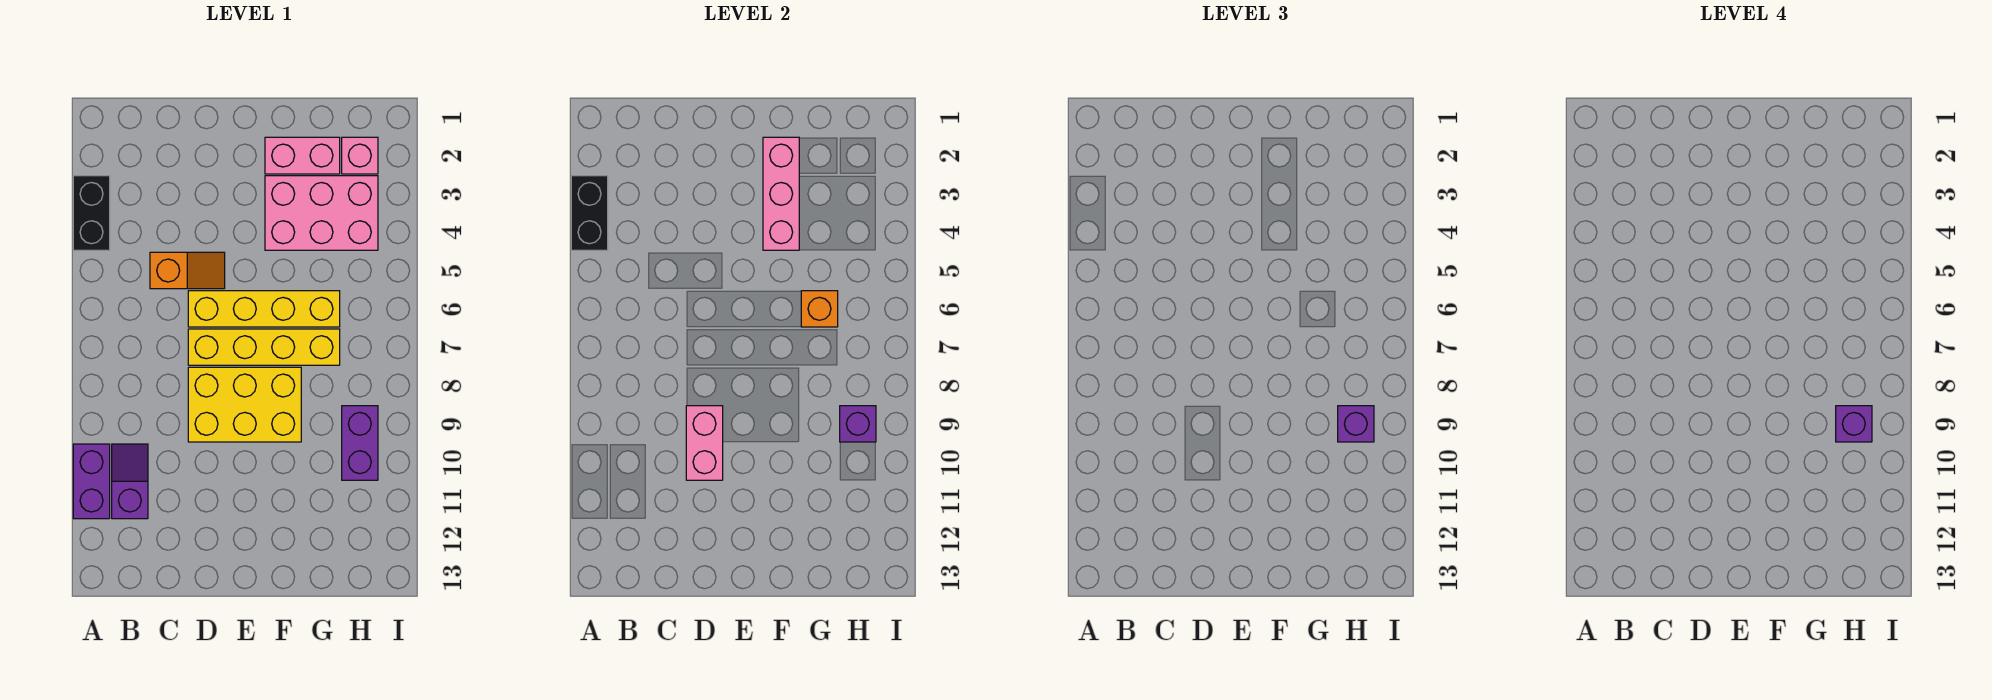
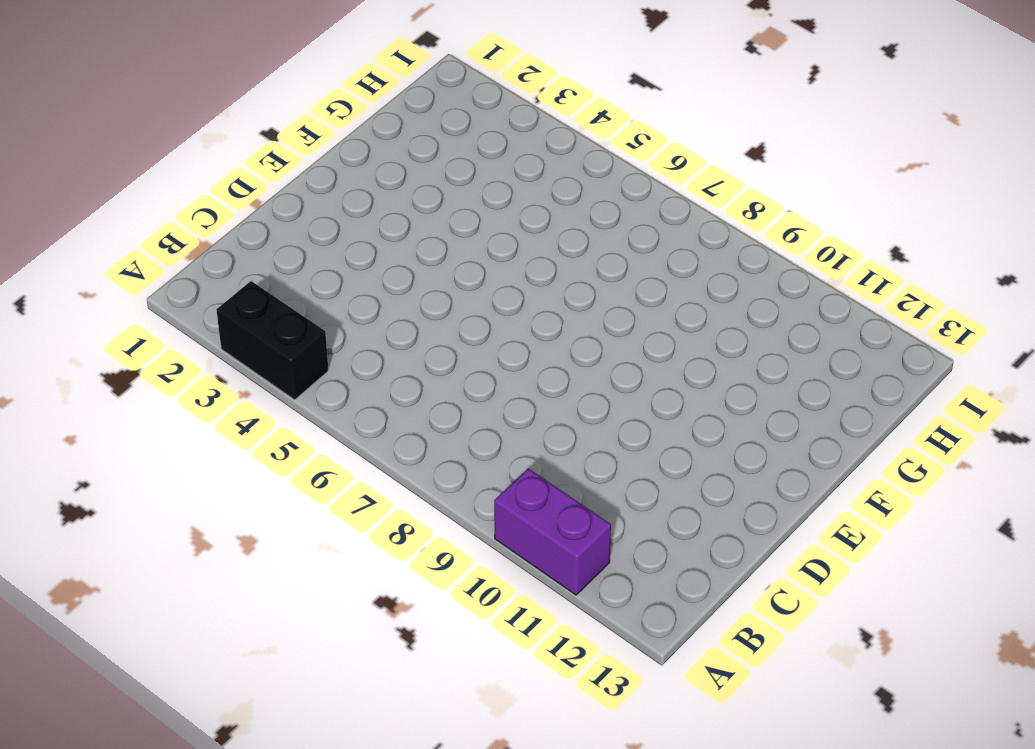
none -> purple slope B10:B11 level 1 top 11
none -> orange slope C5:D5 level 1 top C
none -> yellow brick D6:G6 level 1

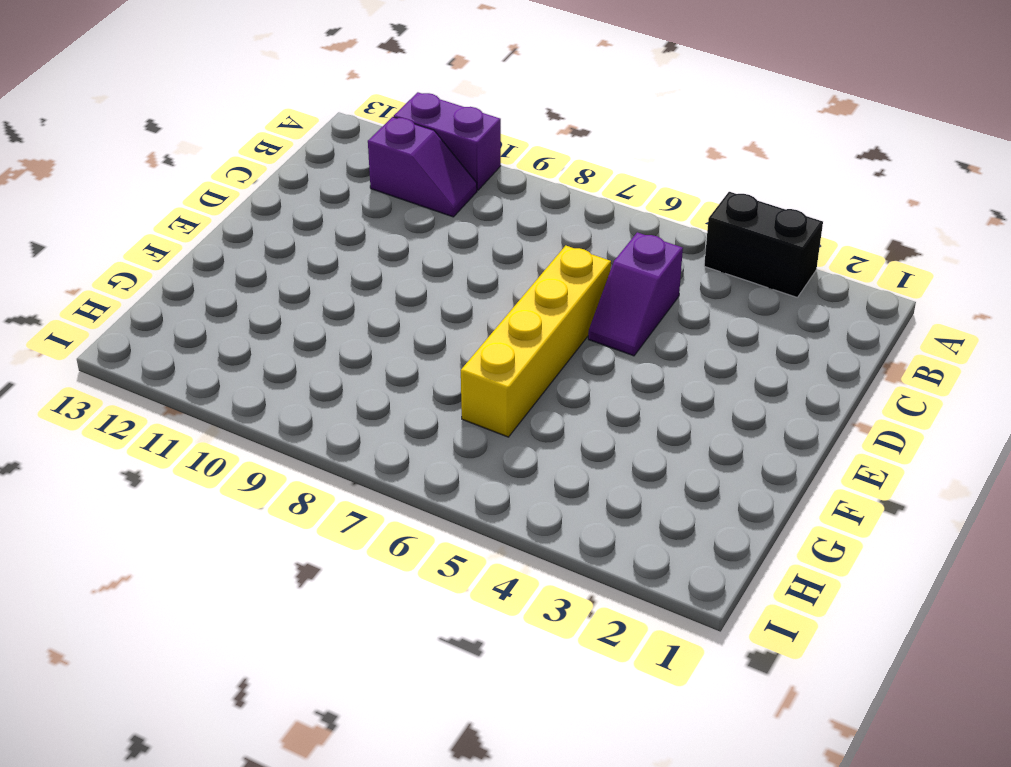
purple slope C5:D5 level 1 top C -> orange slope C5:D5 level 1 top C
none -> yellow brick D7:G7 level 1
none -> yellow brick D8:F9 level 1
none -> pink brick F2:G2 level 1

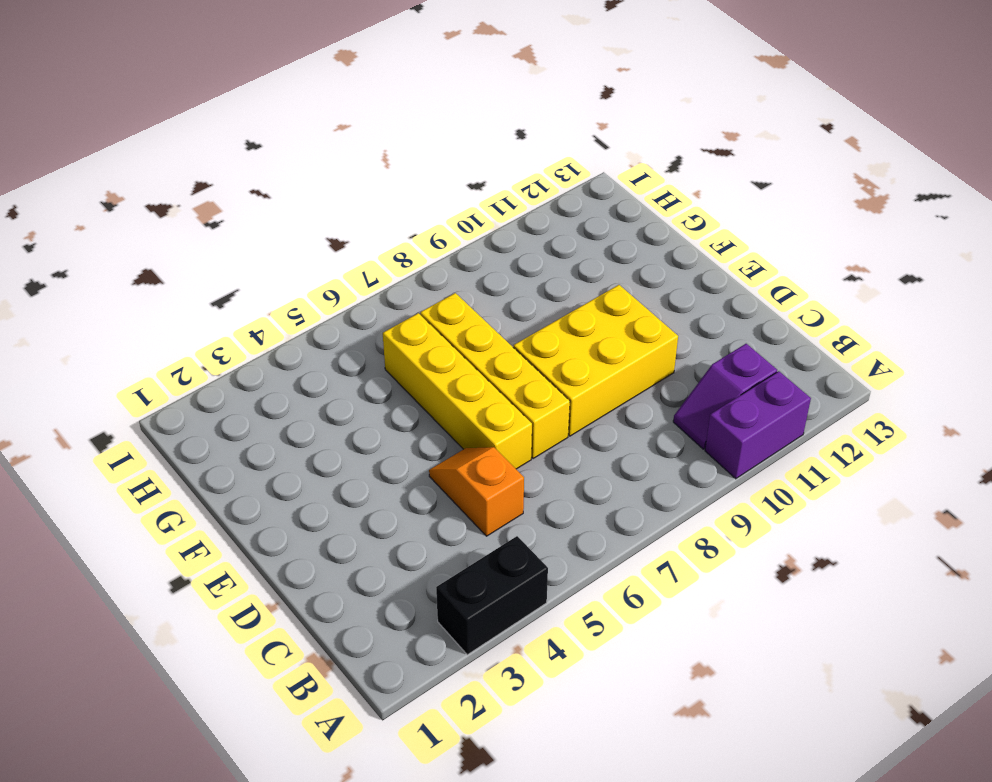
yellow brick D8:E10 level 1 -> yellow brick D8:F9 level 1
none -> pink brick F2:G2 level 1
none -> pink brick F3:H4 level 1
none -> pink brick H2 level 1

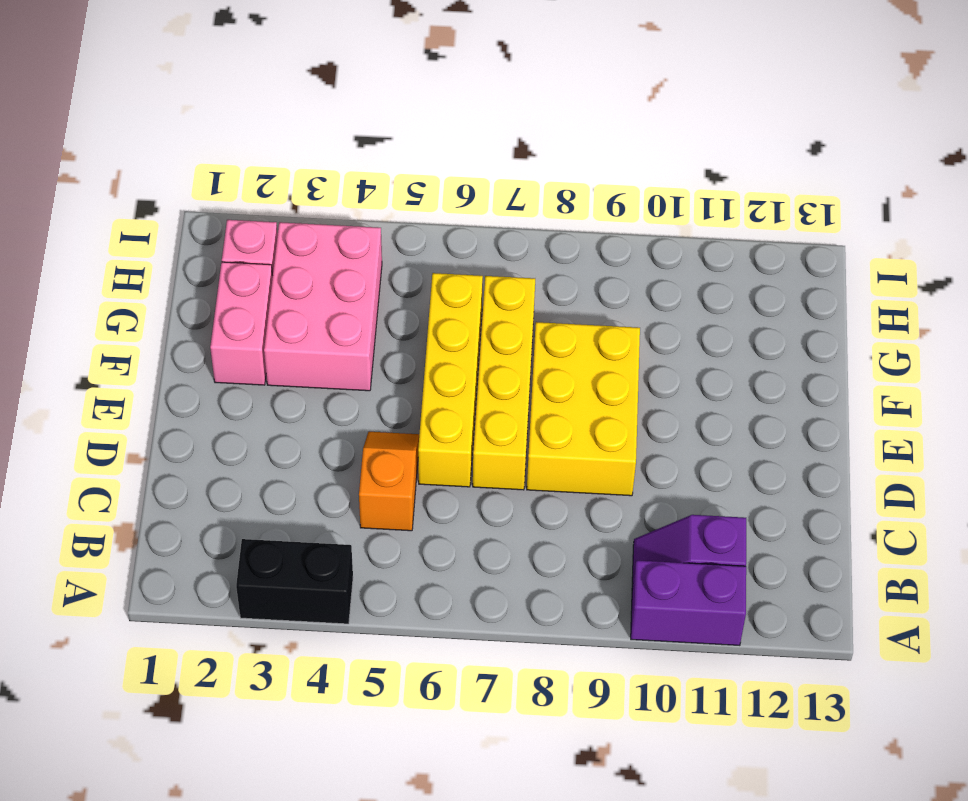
none -> purple brick H9:H10 level 1
none -> black brick A3:A4 level 2
none -> pink brick D9:D10 level 2

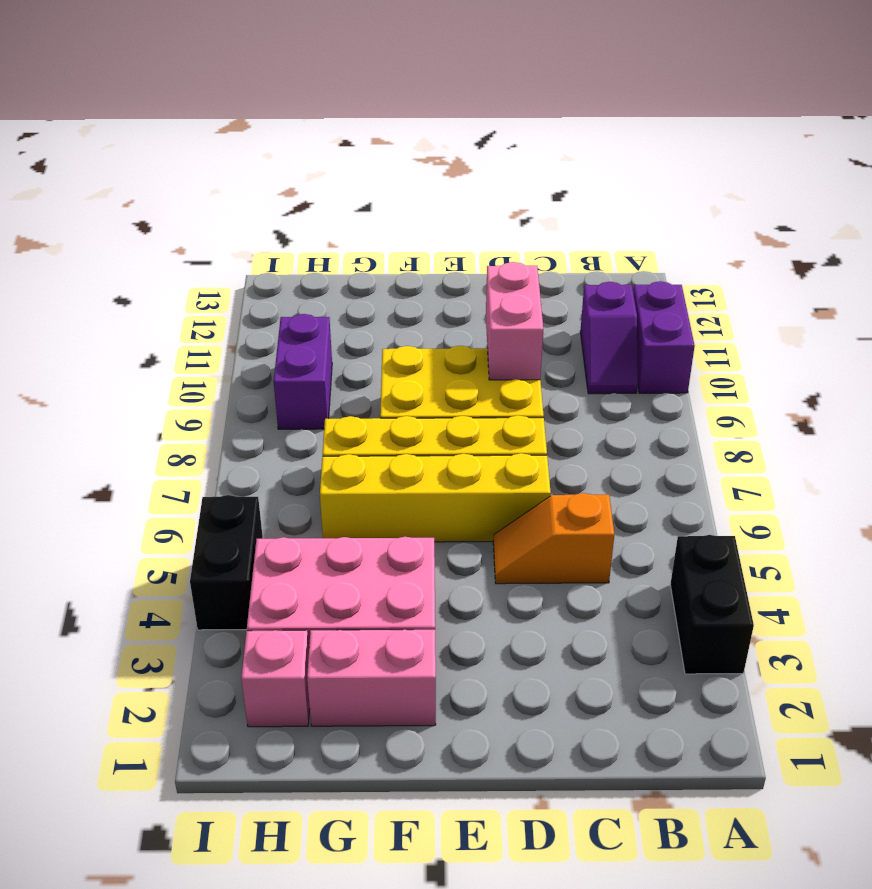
black brick I4:I5 level 1 -> black brick A3:A4 level 2
none -> pink brick F2:F4 level 2
none -> orange brick G6 level 2
none -> purple brick H9 level 2

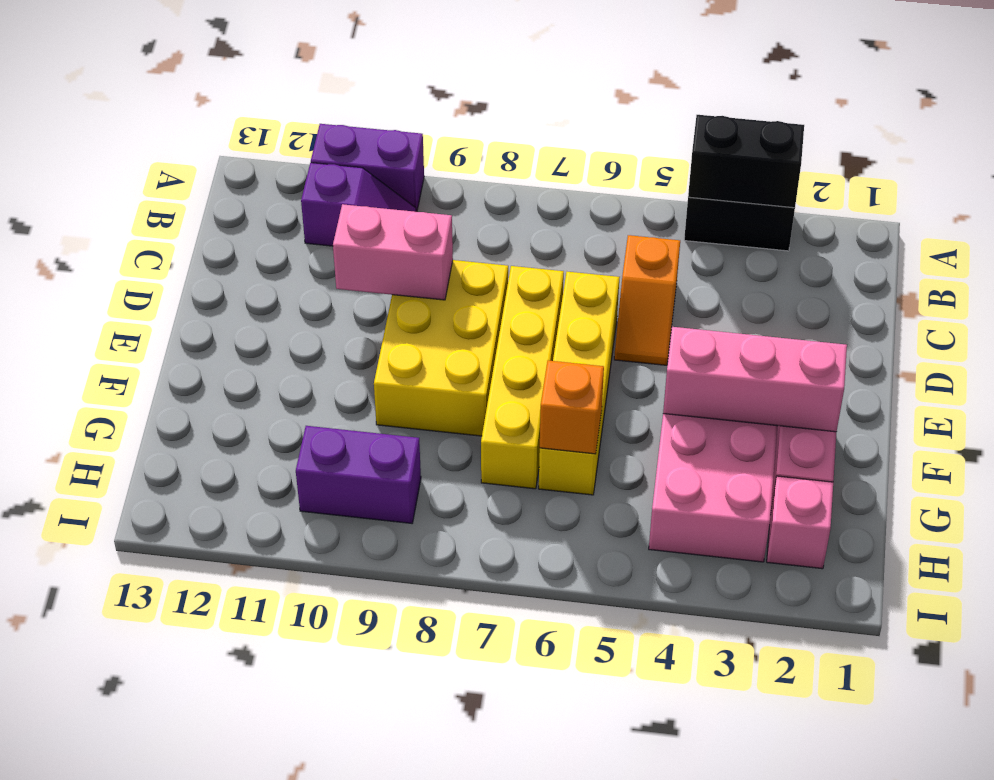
none -> purple brick H9 level 2
none -> purple brick H9 level 3
none -> purple brick H9 level 4

